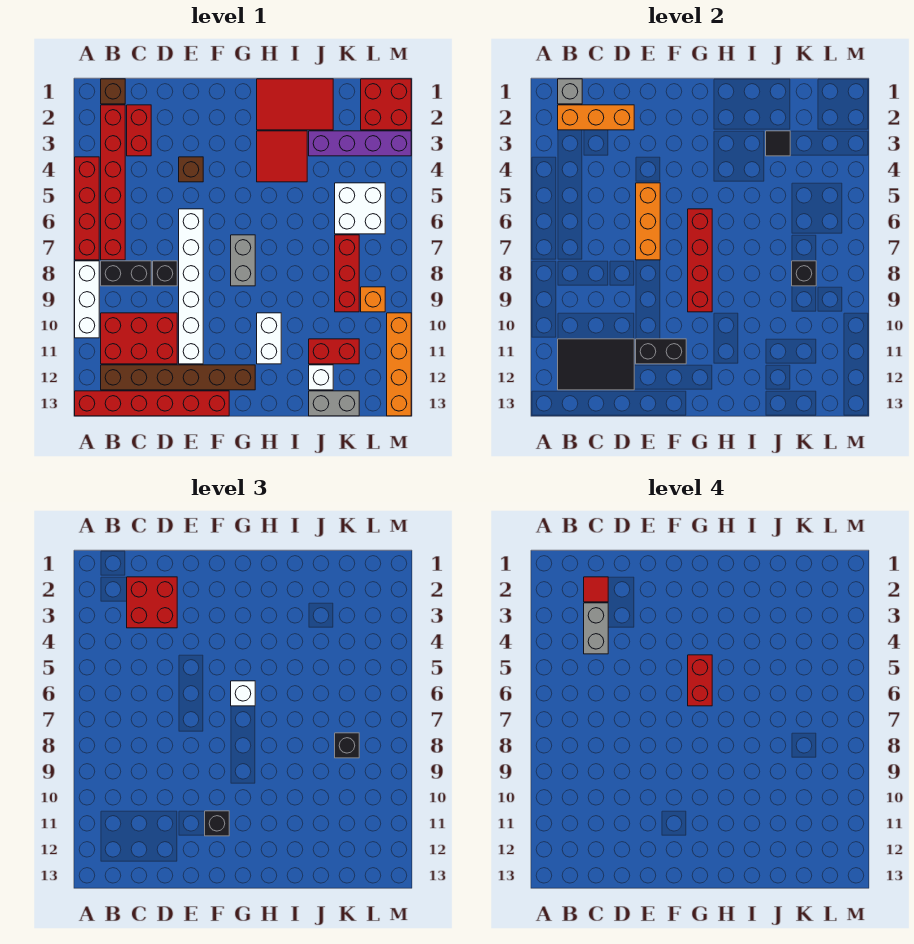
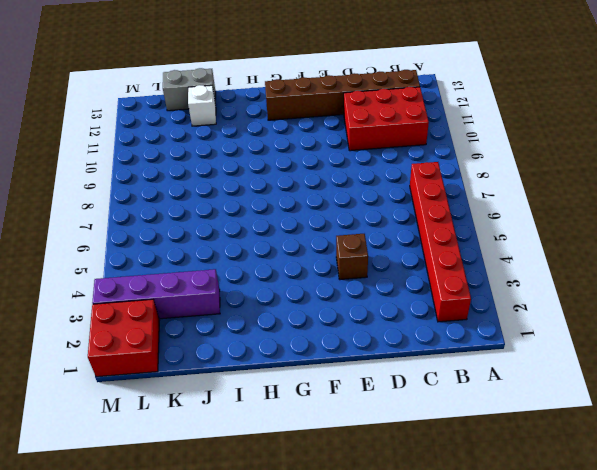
none -> red brick A4:A7 level 1
none -> white brick A8:A10 level 1
none -> red brick A13:F13 level 1
none -> brown brick B1 level 1

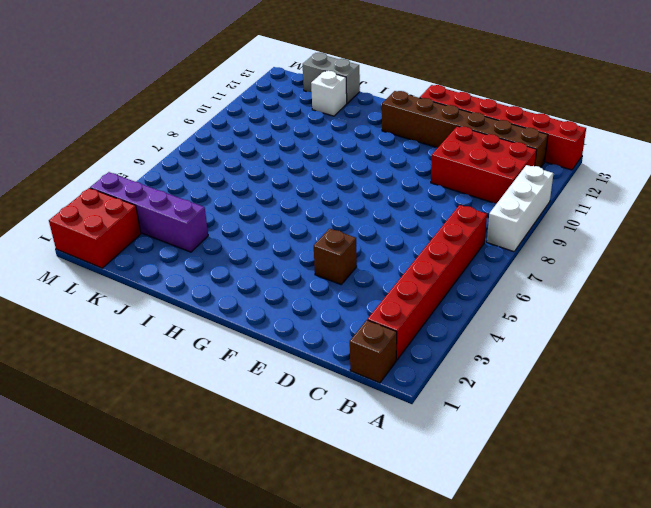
none -> red brick A4:A7 level 1
none -> black brick B8:C8 level 1
none -> red brick C2:C3 level 1
none -> black brick D8 level 1

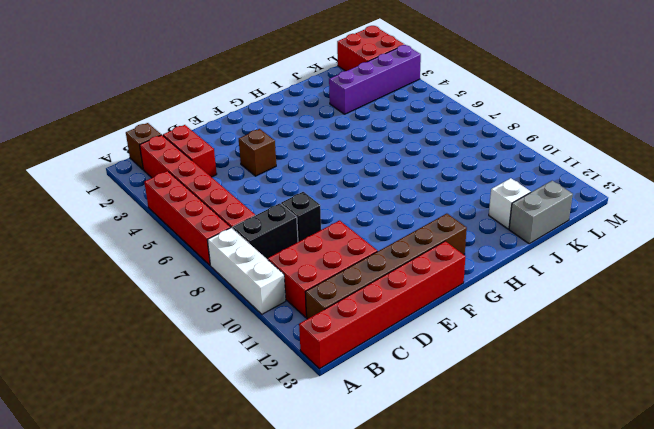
none -> white brick E6:E11 level 1
none -> grey brick G7:G8 level 1
none -> red tile H1:J2 level 1
none -> red tile H3:I4 level 1

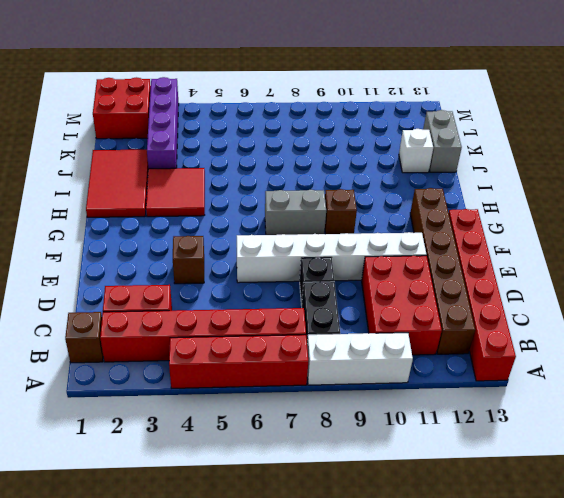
brown brick G9 level 1 -> none
none -> white brick H10:H11 level 1
none -> red brick J11:K11 level 1
none -> white brick K5:L6 level 1
none -> red brick K7:K9 level 1

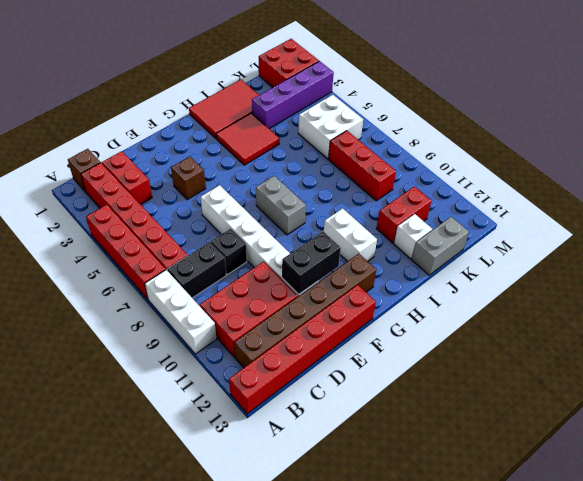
none -> orange brick L9 level 1
none -> orange brick M10:M13 level 1
none -> grey brick B1 level 2
none -> orange brick B2:D2 level 2

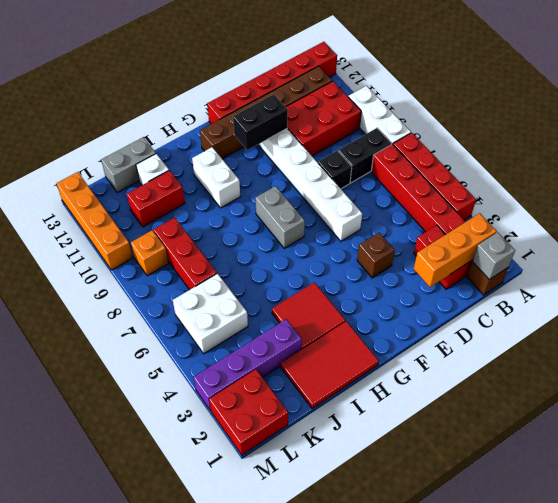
none -> black tile B11:D12 level 2
none -> orange brick E5:E7 level 2
none -> red brick G6:G9 level 2
none -> black tile J3 level 2

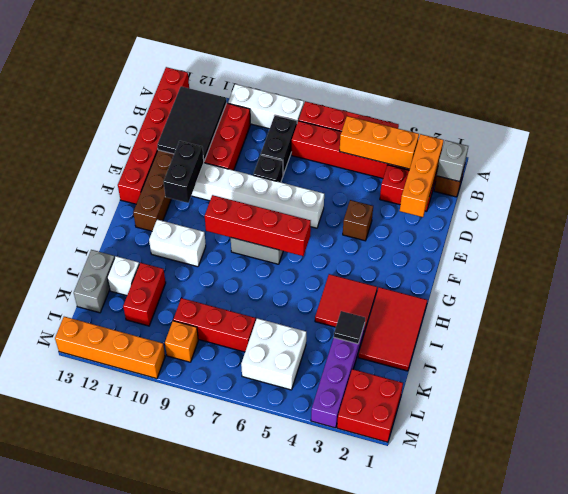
orange brick B3:B5 level 2 -> orange brick E5:E7 level 2
none -> black brick K8 level 2
none -> red brick C2:D3 level 3
none -> black brick F11 level 3
none -> white brick G6 level 3

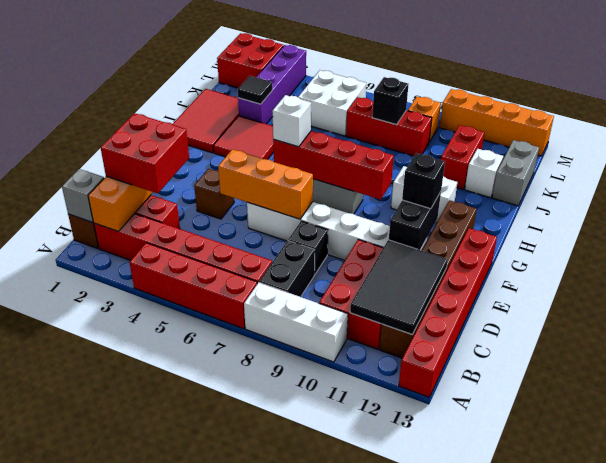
none -> black brick K8 level 3
none -> red tile C2 level 4
none -> grey brick C3:C4 level 4
none -> red brick G5:G6 level 4

